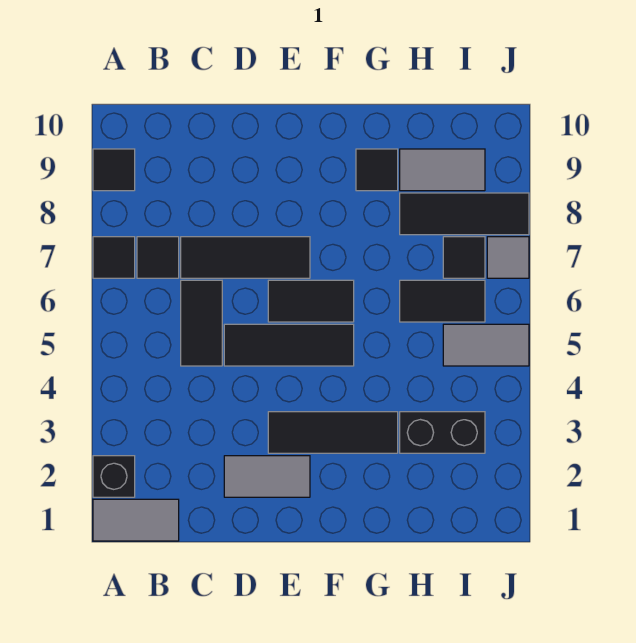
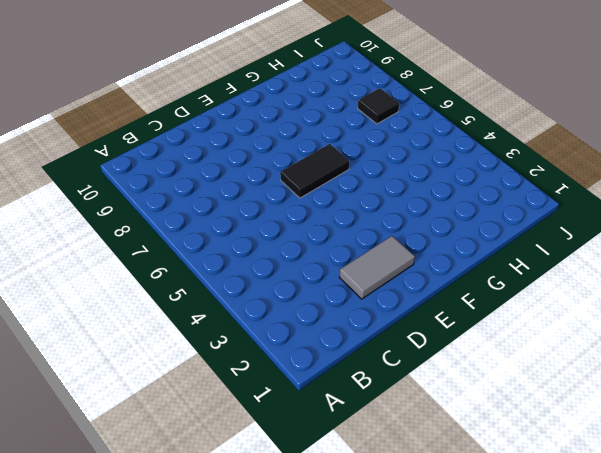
none -> grey tile A1:B1 level 1
none -> black brick A2 level 1
none -> black tile A7 level 1

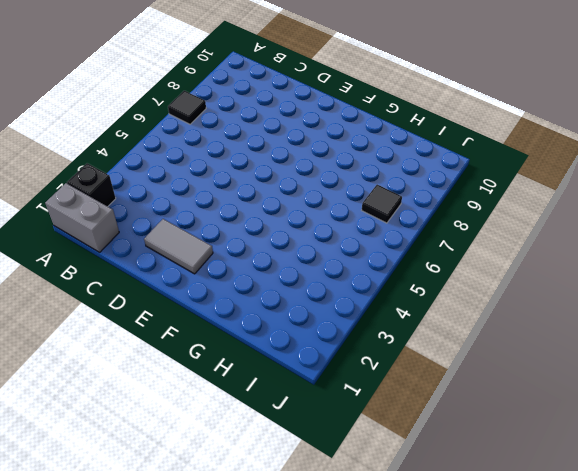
grey brick A1:B1 level 1 -> grey tile A1:B1 level 1
none -> black tile A9 level 1
none -> black tile B7 level 1
none -> black tile C5:C6 level 1

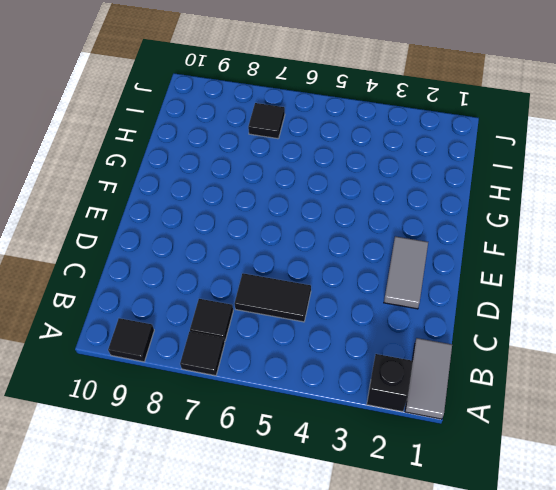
none -> black tile C7:E7 level 1
none -> black tile D5:F5 level 1
none -> black tile E3:G3 level 1

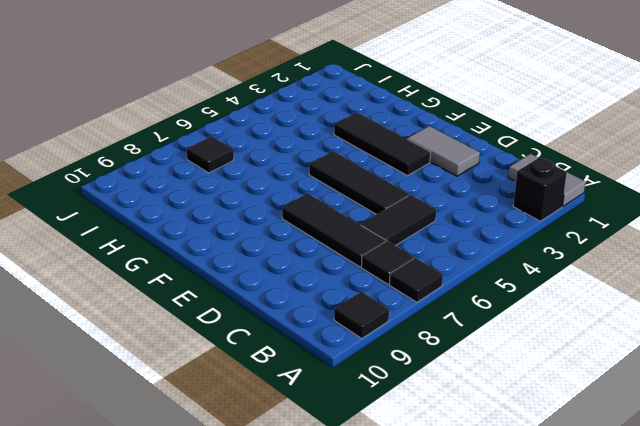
none -> black tile E6:F6 level 1
none -> black tile G9 level 1
none -> black brick H3:I3 level 1

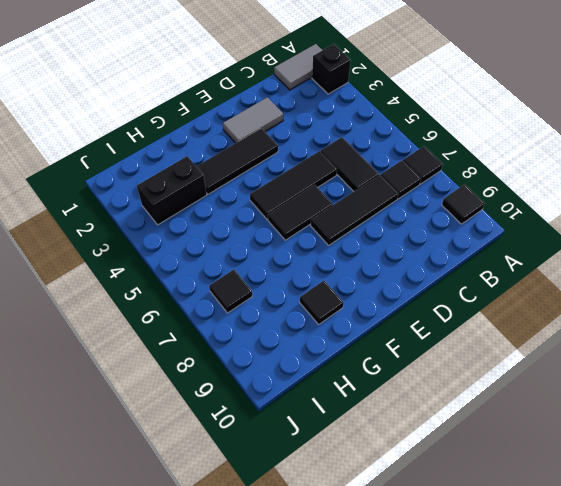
none -> black tile H6:I6 level 1
none -> black tile H8:J8 level 1
none -> grey tile H9:I9 level 1

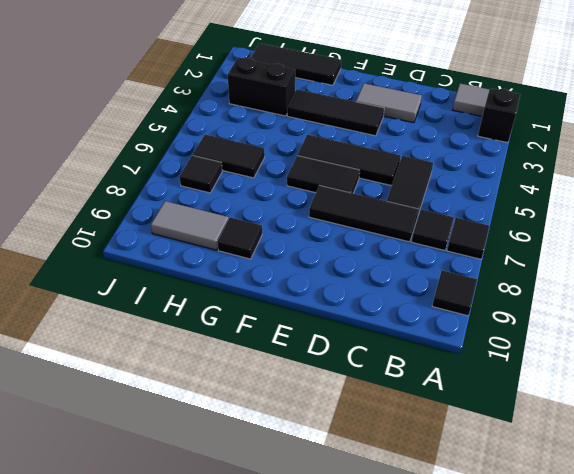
black tile G1:I1 level 1 -> black tile H8:J8 level 1
none -> grey tile I5:J5 level 1
none -> grey tile J7 level 1

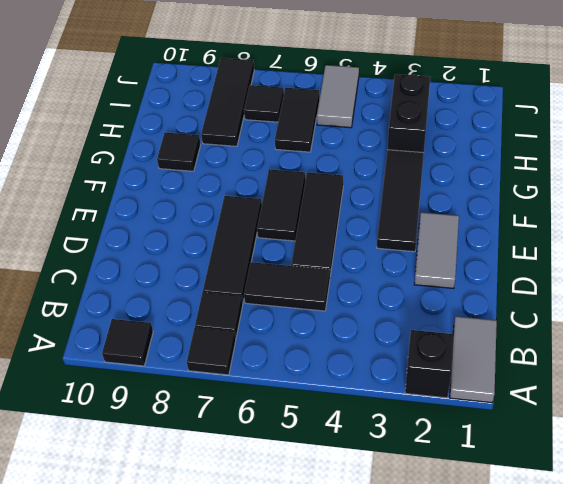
none -> grey tile H9:I9 level 1
none -> grey tile J7 level 1

